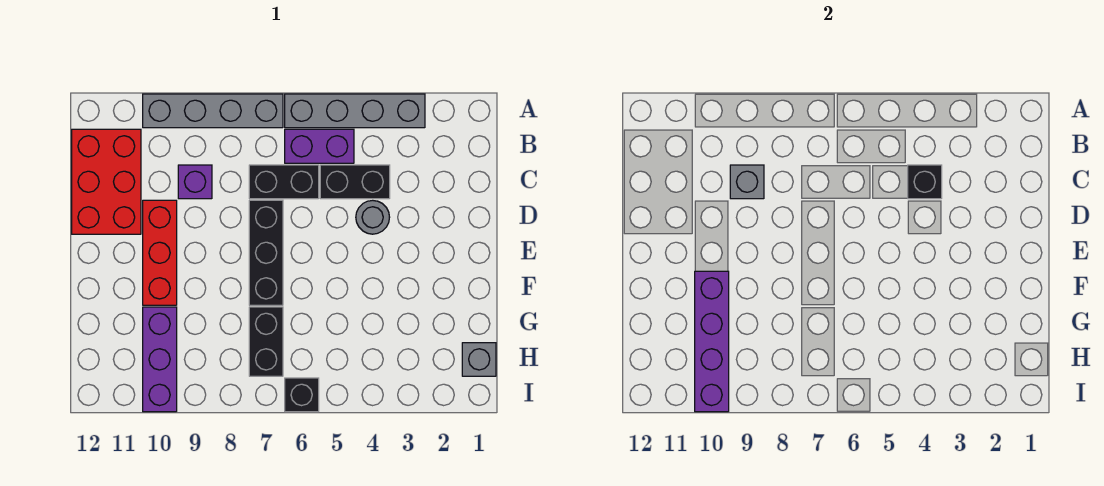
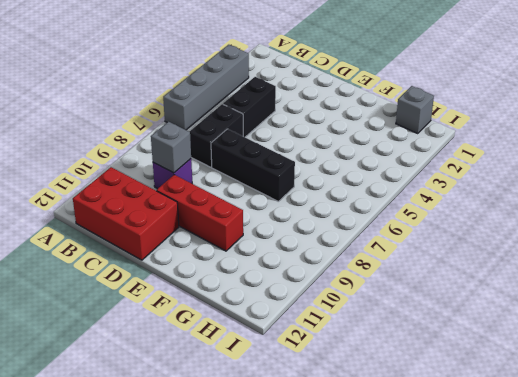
none -> grey brick A7:A10 level 1
none -> purple brick B5:B6 level 1
none -> grey round brick D4 level 1

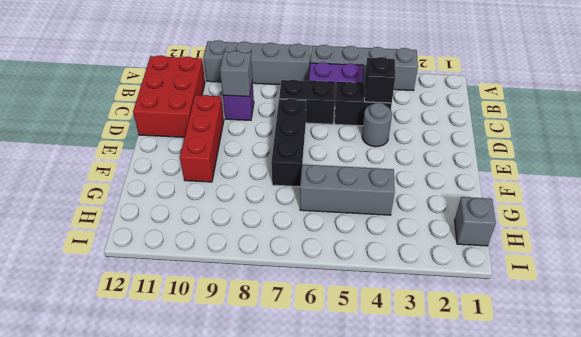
grey brick G4:G6 level 1 -> none
none -> black brick G7:H7 level 1
none -> purple brick G10:I10 level 1
none -> black brick I6 level 1

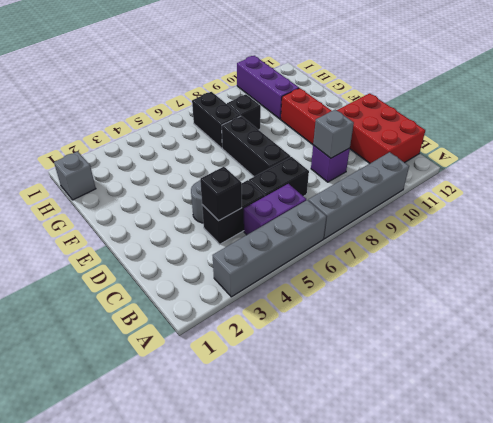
black brick G8 level 1 -> black brick I6 level 1
none -> purple brick F10:I10 level 2

